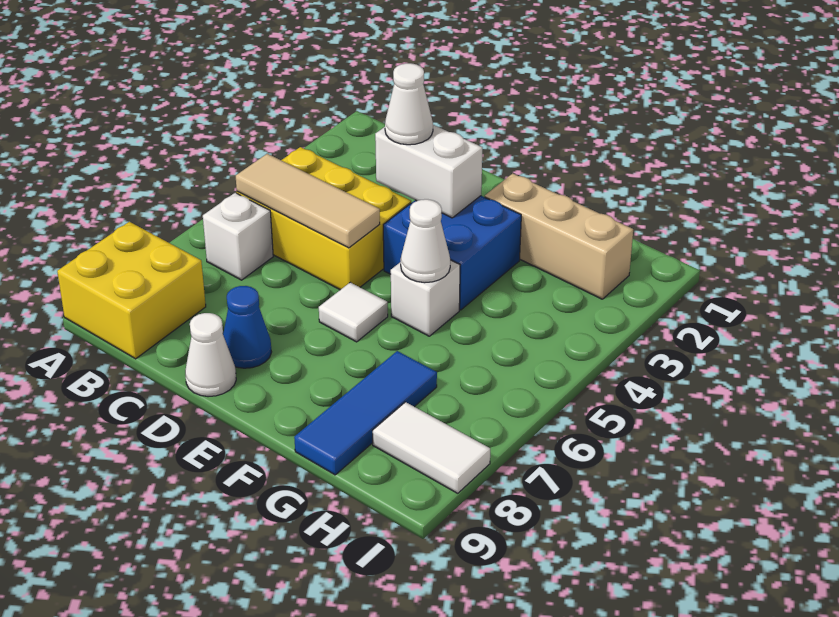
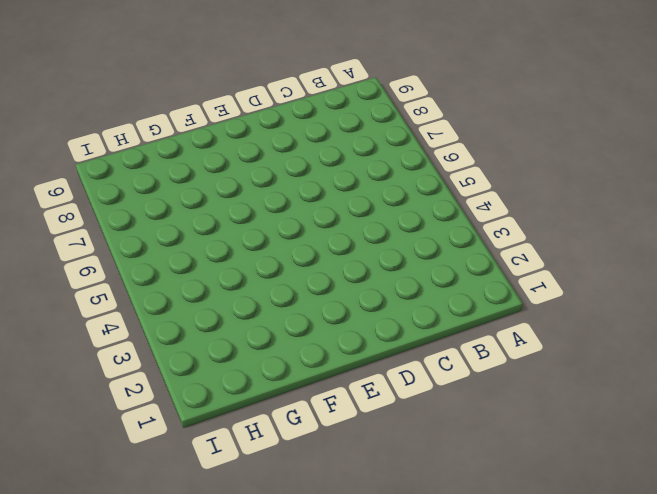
none -> yellow brick A8:B9 level 1
none -> yellow brick B4:D5 level 1
none -> white brick B6 level 1

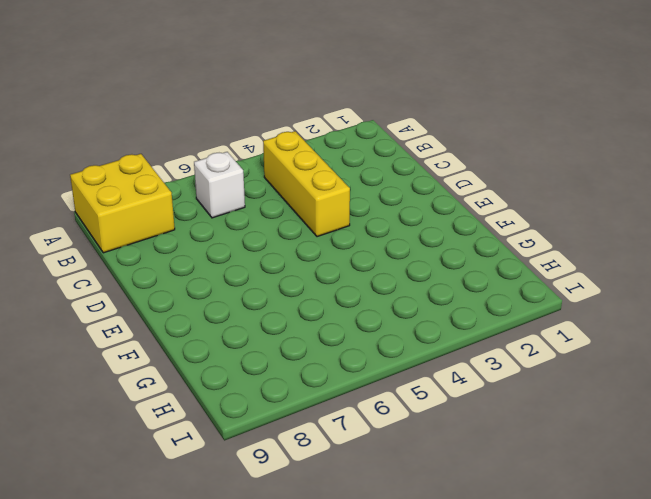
yellow brick B4:D4 level 1 -> yellow brick B4:D5 level 1
none -> blue cone D8 level 1
none -> white cone D9 level 1
none -> blue brick E3:F4 level 1

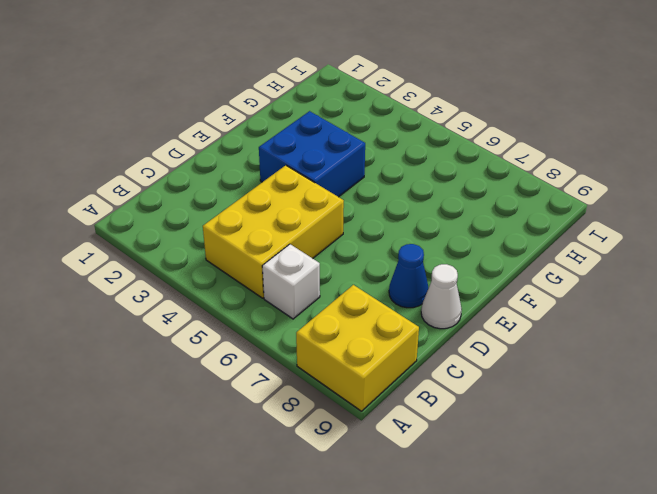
none -> white tile E6 level 1
none -> tan brick F2:H2 level 1
none -> white brick F5 level 1

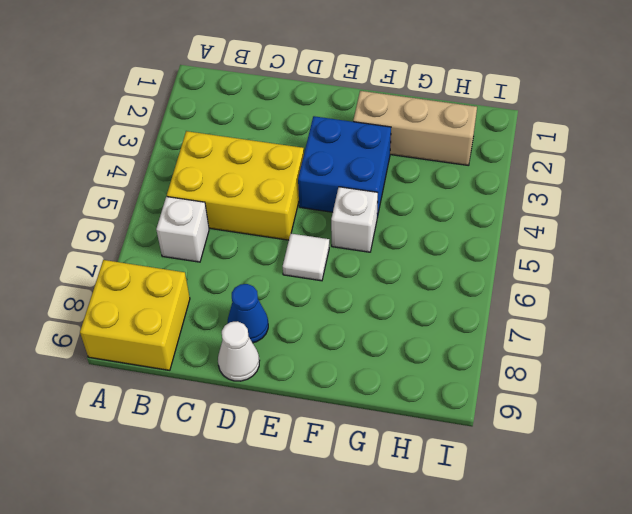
none -> blue tile G7:G9 level 1
none -> white tile H8:I8 level 1
none -> tan tile B5:D5 level 2

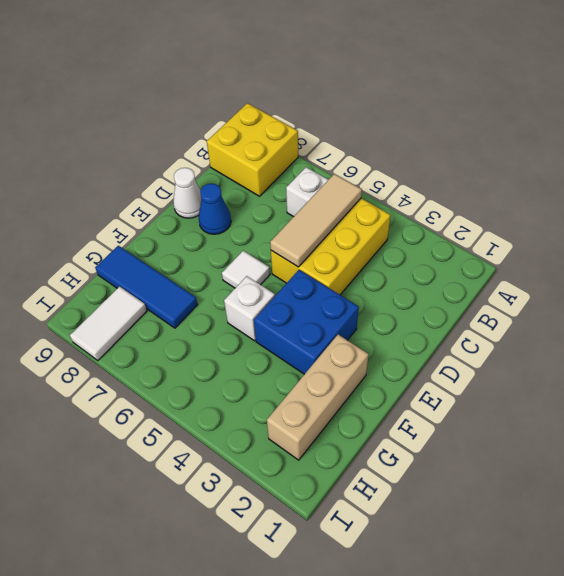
none -> white brick D3:E3 level 2
none -> white cone F5 level 2
none -> white cone D3 level 3

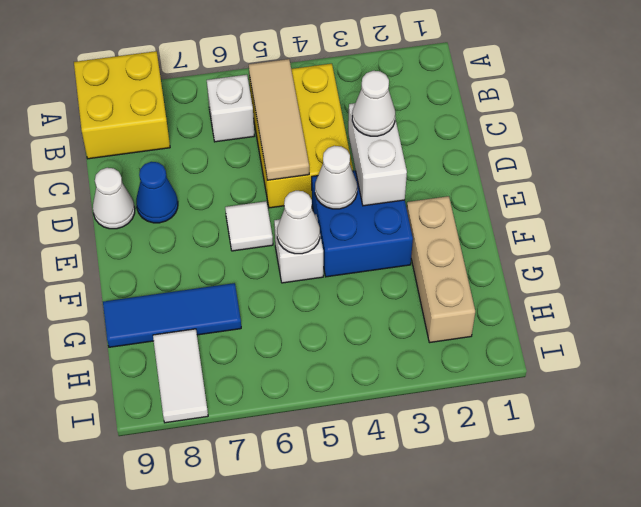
white cone E4 level 2 -> none

